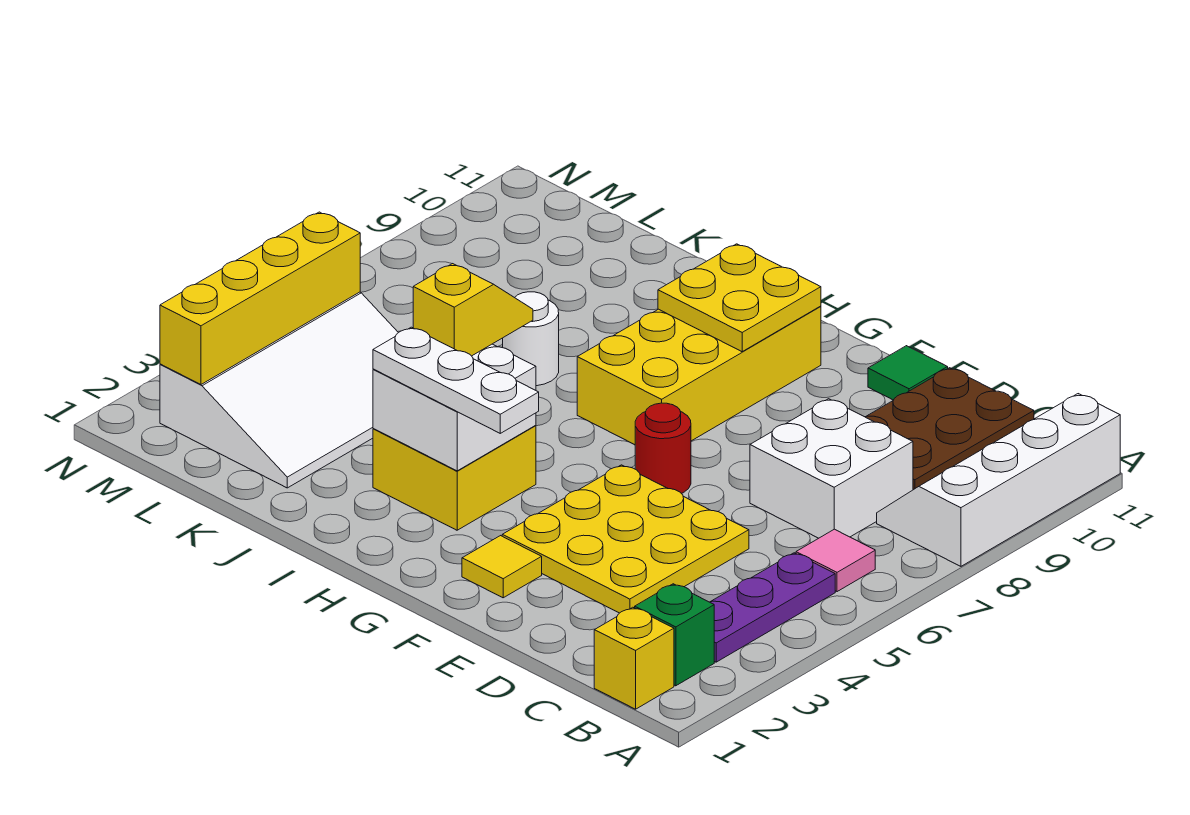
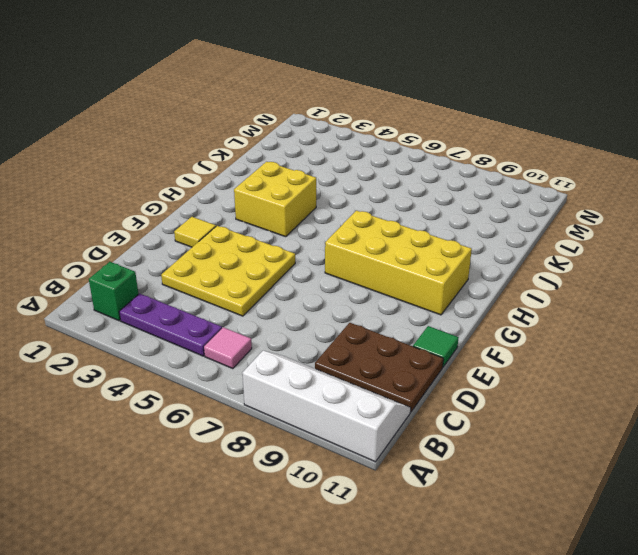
none -> yellow brick B1 level 1
none -> white brick C7:D8 level 1
none -> red round brick F6 level 1

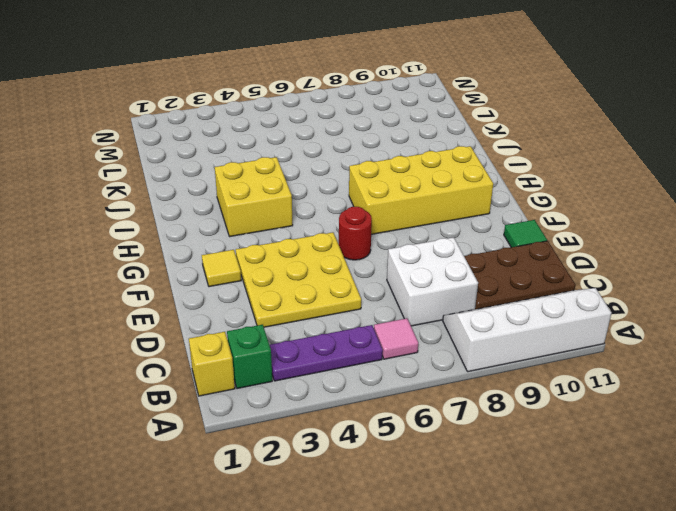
none -> white round brick J7 level 1
none -> white slope K2:M5 level 1 top M
none -> yellow plate G9:H10 level 2

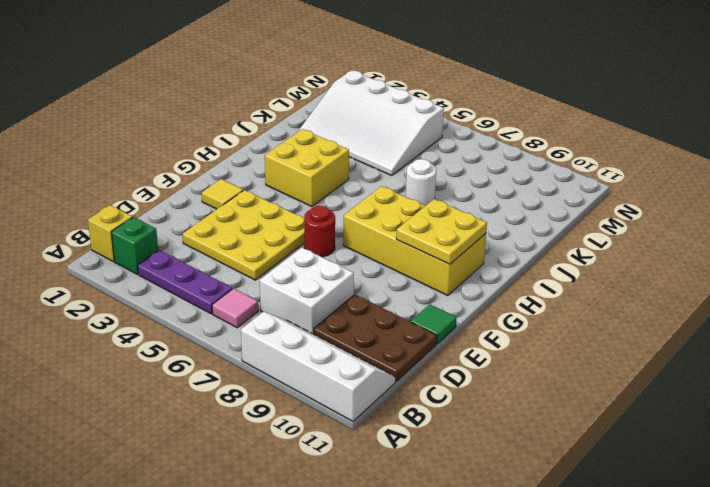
none -> white brick H3:I4 level 2
none -> yellow brick M2:M5 level 2
none -> white plate G3:I3 level 3

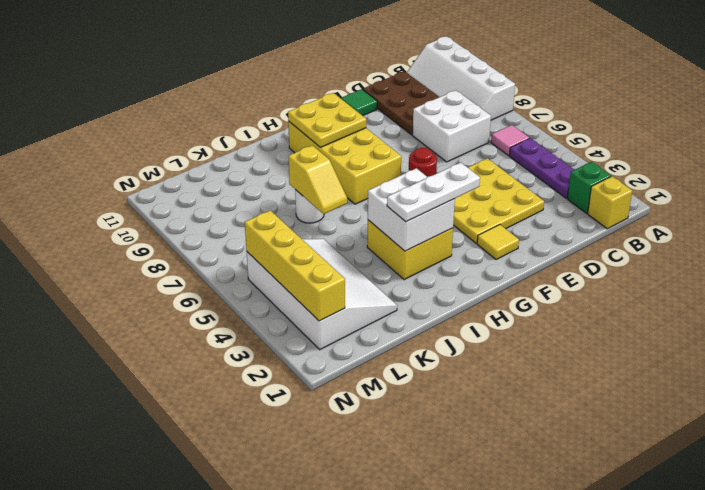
yellow slope J6:J7 level 2 top 7 -> yellow slope I4:I5 level 3 top 4

